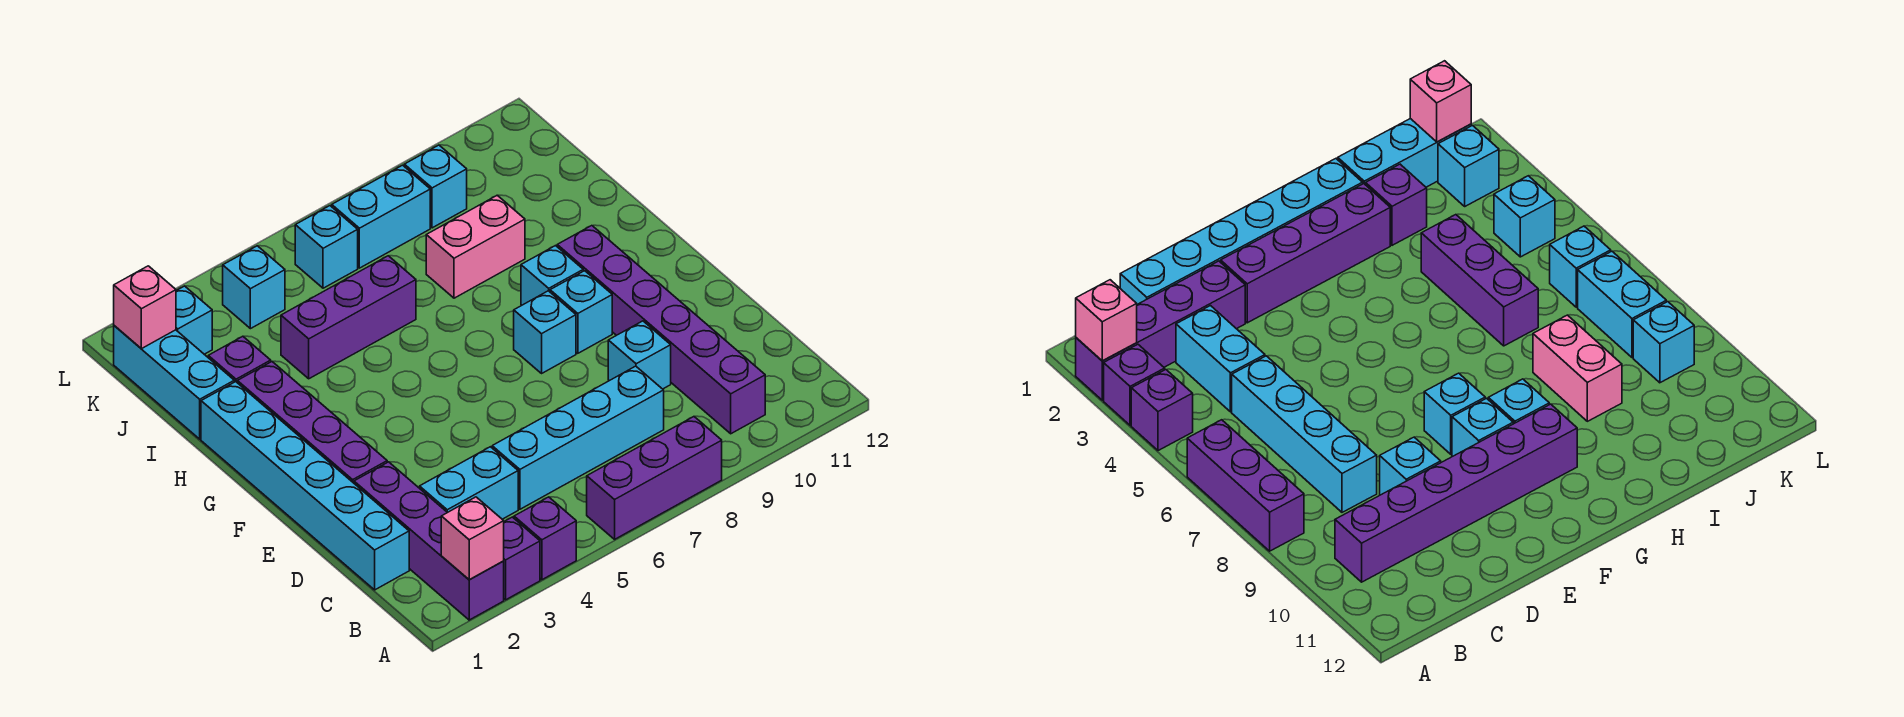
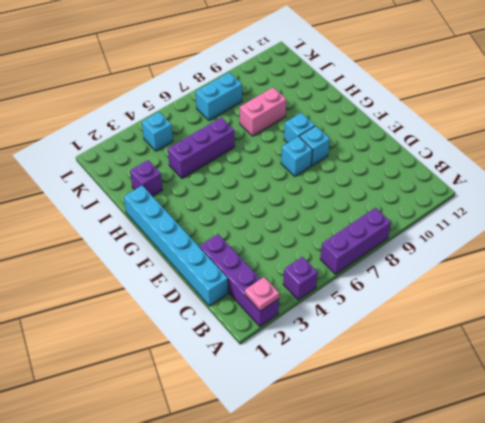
pink plate A2 level 2 -> pink brick A2 level 2
none -> purple brick A3 level 1
none -> purple brick B10:G10 level 1
none -> cyan brick C3:C4 level 1

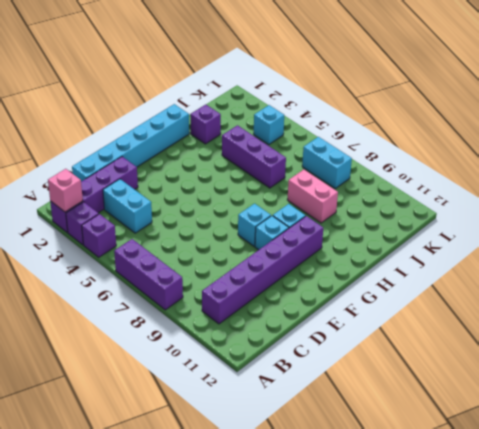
none -> cyan brick C5:C8 level 1
none -> cyan brick D9 level 1
none -> purple brick E2:H2 level 1

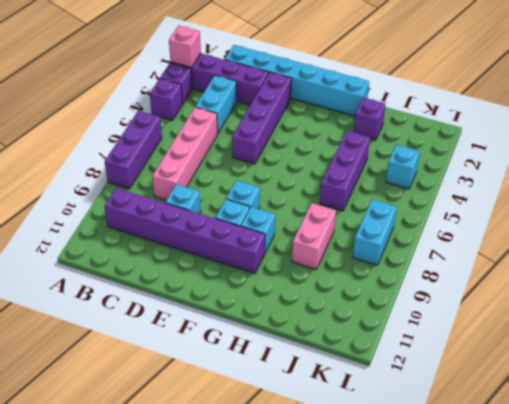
pink brick C5:C8 level 1 -> cyan brick C5:C8 level 1
purple brick E2:E5 level 1 -> purple brick E2:H2 level 1
none -> cyan brick I1:K1 level 1
none -> cyan brick K2 level 1
none -> cyan brick K6 level 1

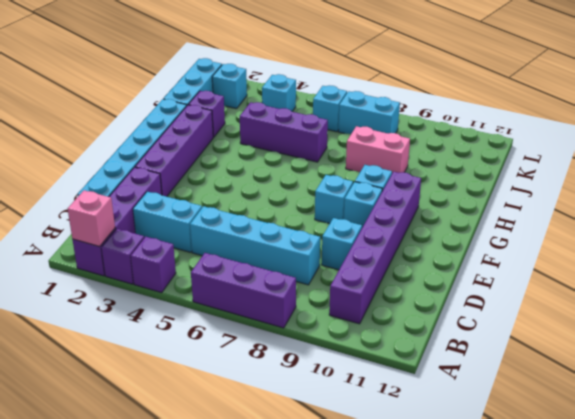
none -> cyan brick K9 level 1
none -> pink brick K1 level 2

